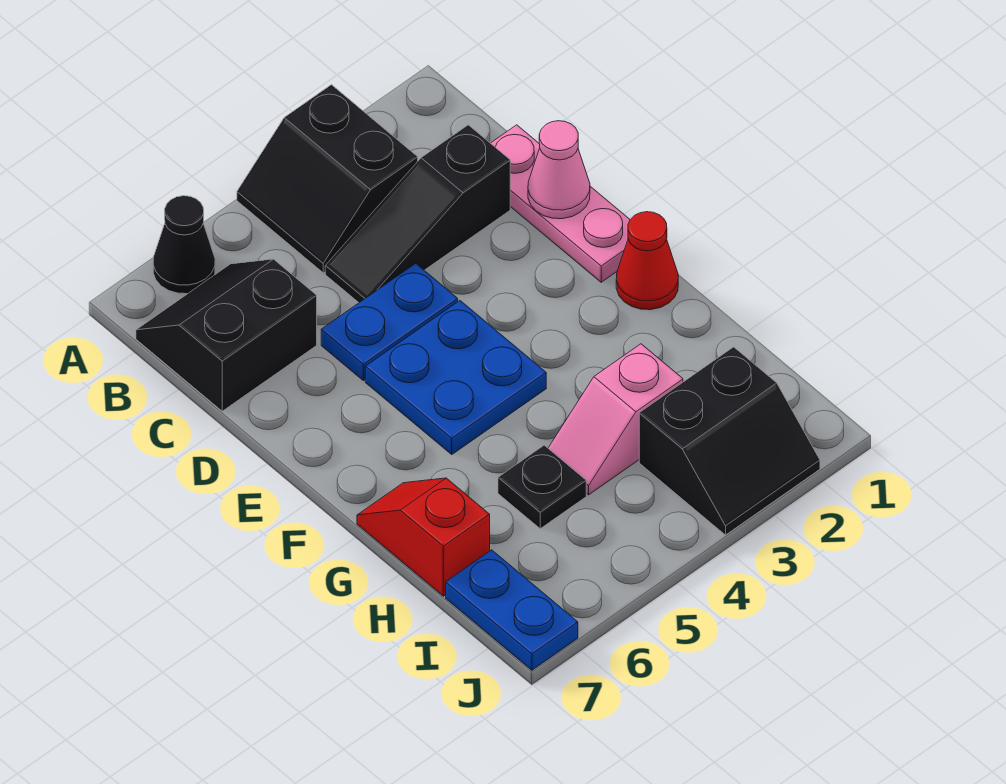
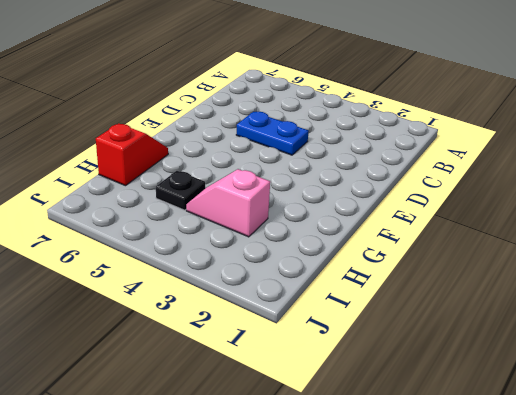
none -> black slope A3:B4 level 1 top 3
none -> black cone A6 level 1
none -> black slope B6:C7 level 1 top C

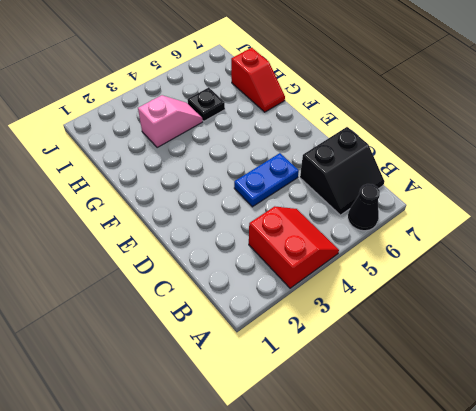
red slope A3:B4 level 1 top 3 -> black slope A3:B4 level 1 top 3
none -> pink plate C1:E1 level 1
none -> black slope C2:C4 level 1 top 2
none -> blue plate E4:F5 level 1

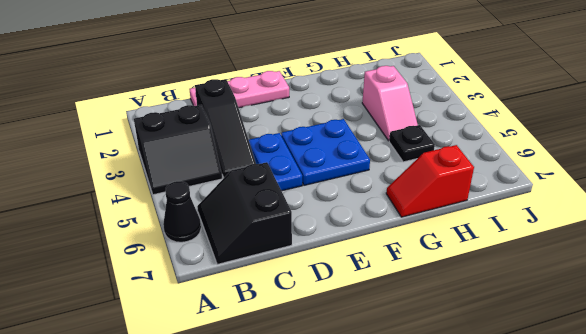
none -> red cone F1 level 1
none -> black slope I2:J3 level 1 top I
none -> blue plate I7:J7 level 1

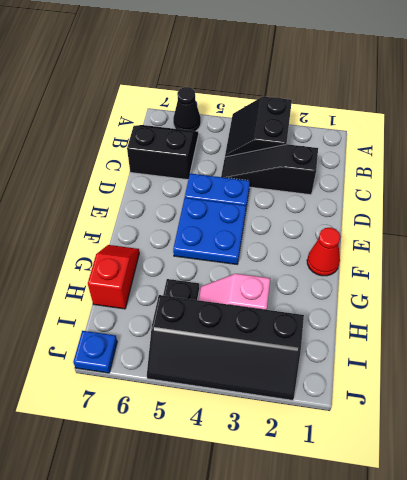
black slope I2:J5 level 1 top I -> black slope I2:J3 level 1 top I
blue plate J7 level 1 -> blue plate I7:J7 level 1
none -> pink plate C1:E1 level 1
none -> pink cone D1 level 2

